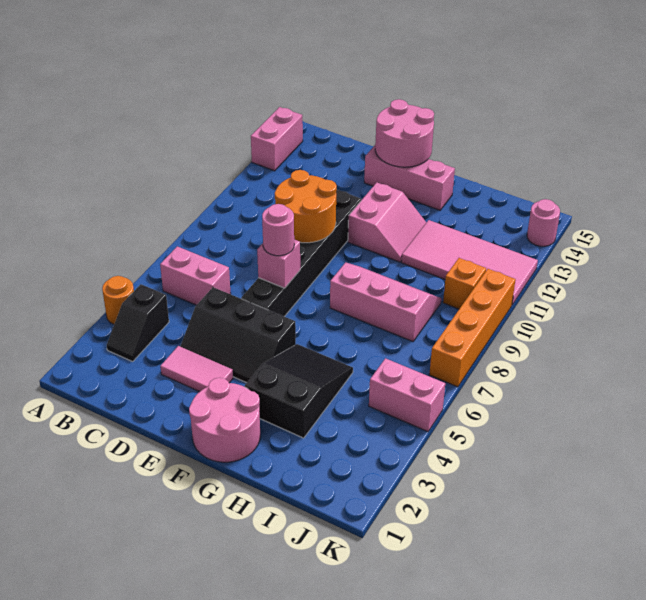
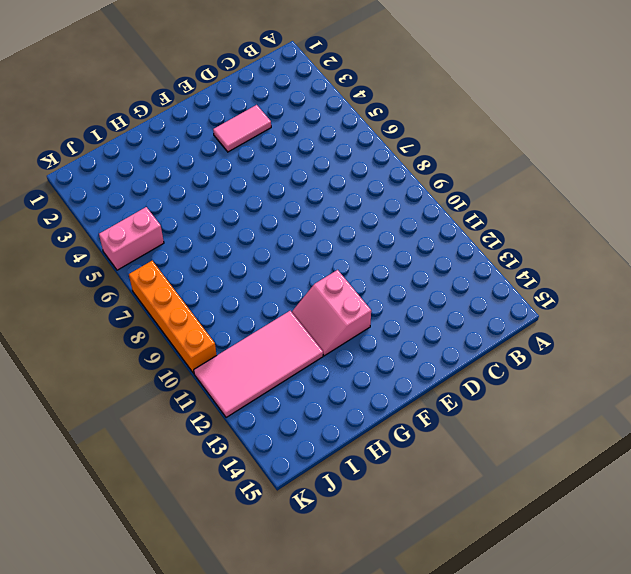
none -> orange round brick A4 level 1
none -> pink brick A13:A14 level 1
none -> black slope B3:B4 level 1 top 4

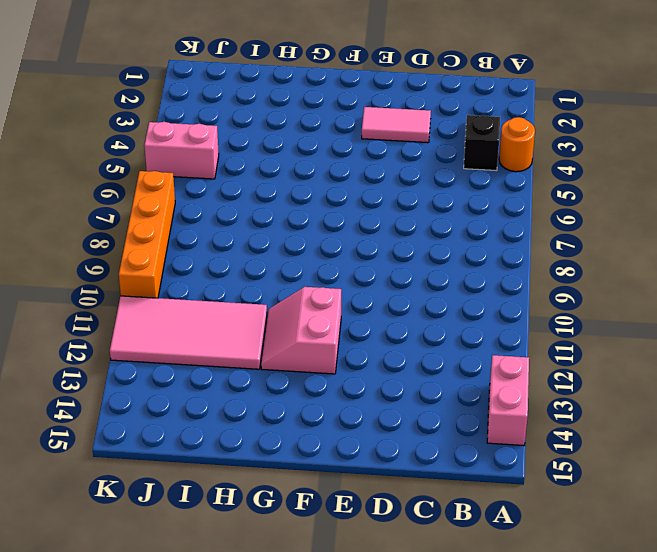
none -> pink brick B6:C6 level 1
none -> black slope D4:F5 level 1 top 5
none -> black brick E6:E11 level 1

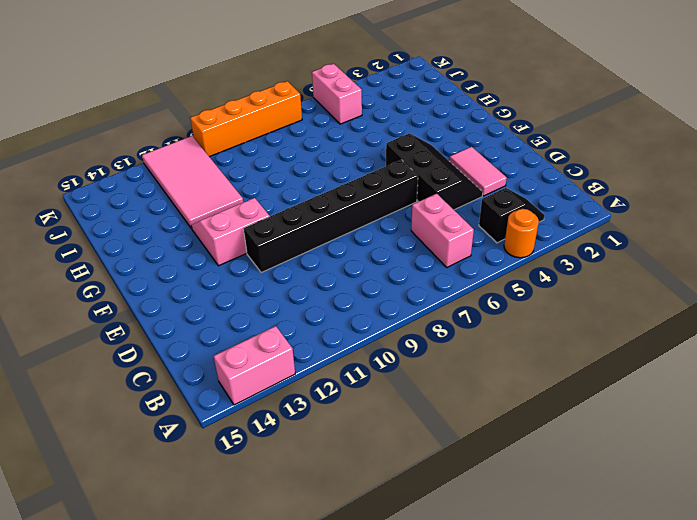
none -> pink brick E14:G14 level 1
none -> pink round brick F1:G2 level 1
none -> black slope G3:H5 level 1 top 3

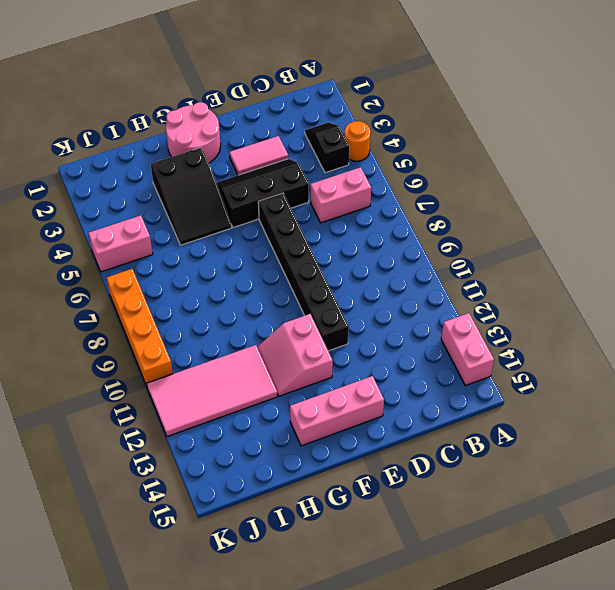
none -> pink slope G8:I9 level 1 top 8
none -> orange brick J10 level 1
none -> pink round brick K14 level 1

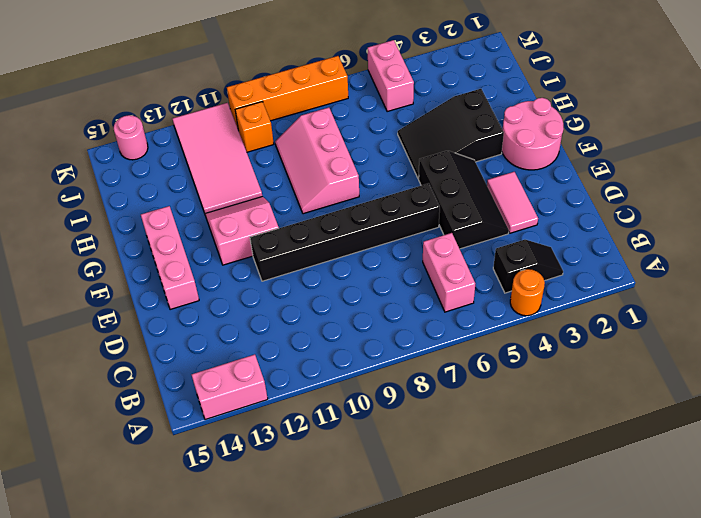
none -> orange round brick D9:E10 level 2
none -> pink brick E7 level 2
none -> pink round brick E14:F15 level 2

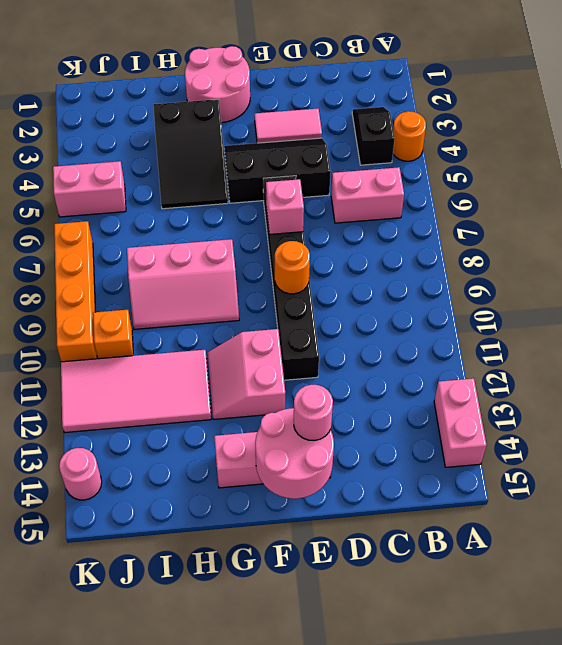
orange round brick E9 level 2 -> orange round brick D9:E10 level 2
pink round brick E14 level 3 -> pink round brick E7 level 3

